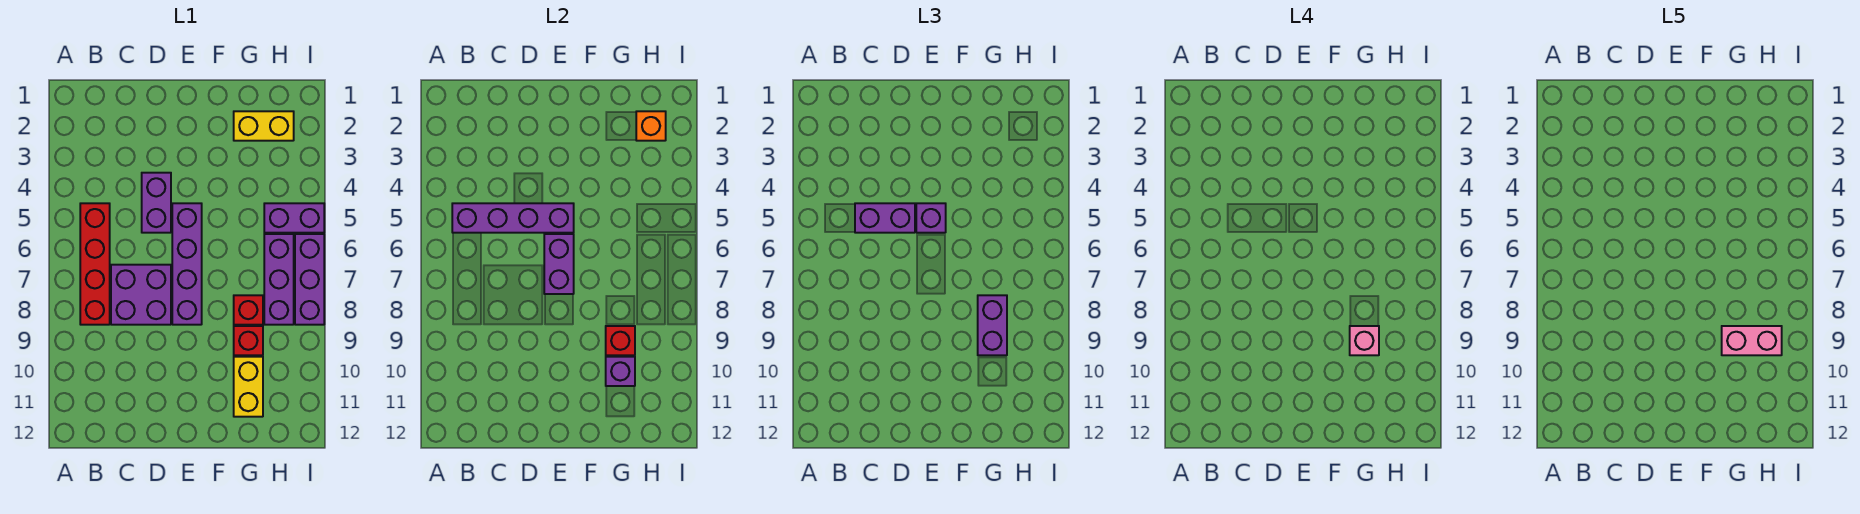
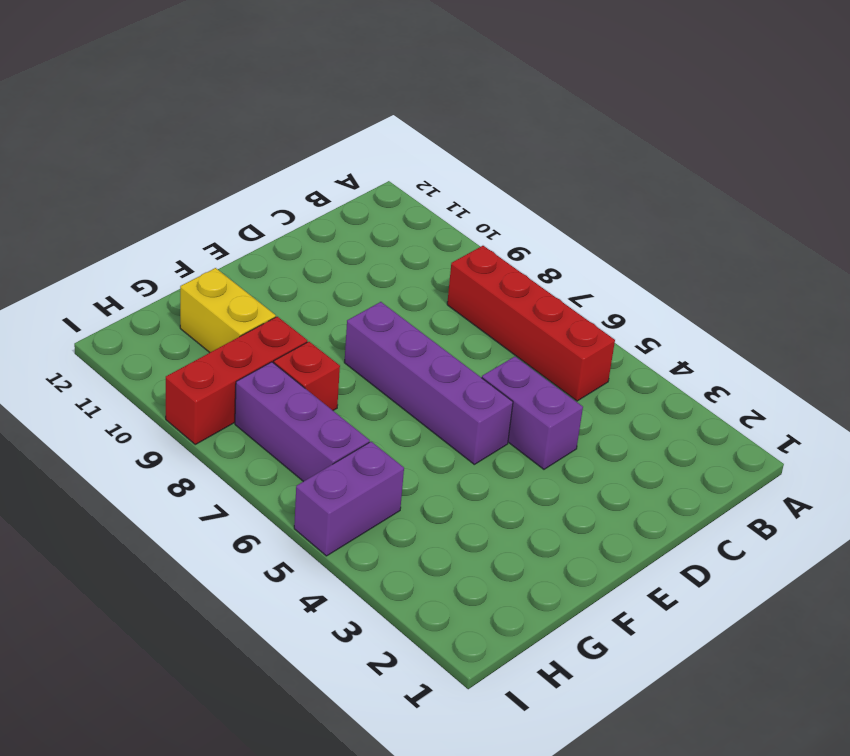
red brick G9:I9 level 1 -> red brick G9 level 1
none -> purple brick C7:D8 level 1
none -> yellow brick G2:H2 level 1
none -> purple brick I6:I8 level 1

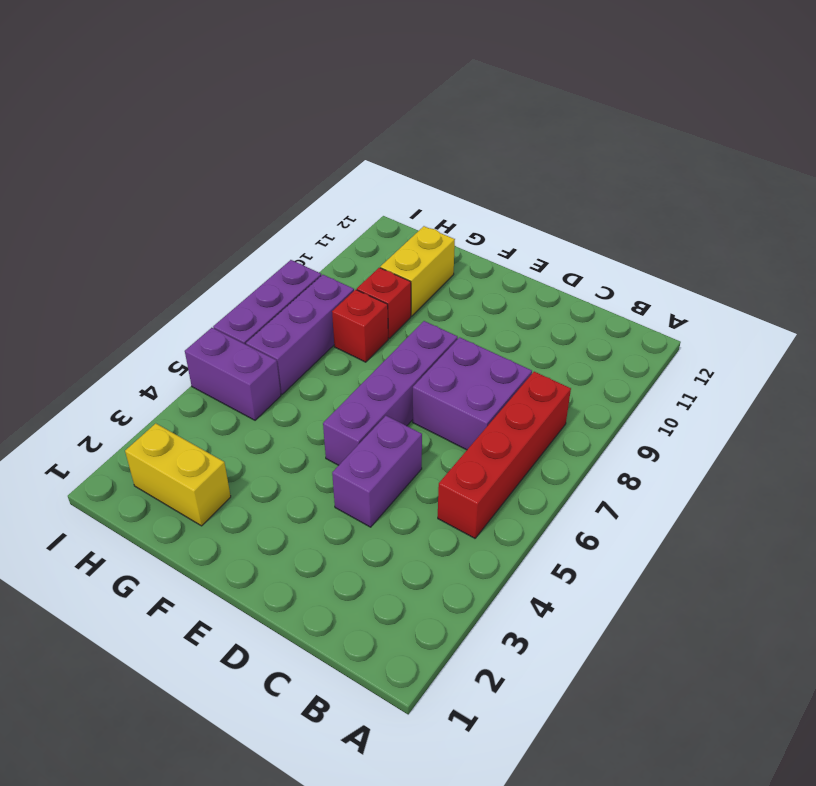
none -> purple brick B5:E5 level 2
none -> purple brick E6:E7 level 2
none -> red brick G9 level 2

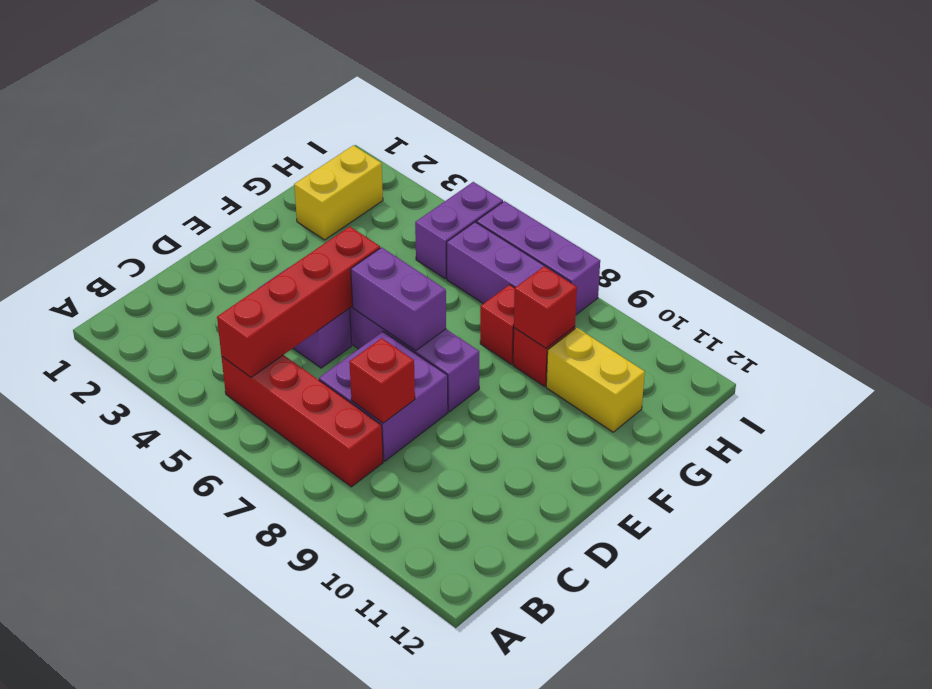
red brick B5:E5 level 2 -> purple brick B5:E5 level 2
red brick C8 level 2 -> none
none -> purple brick G10 level 2
none -> orange brick H2 level 2
none -> purple brick C5:D5 level 3

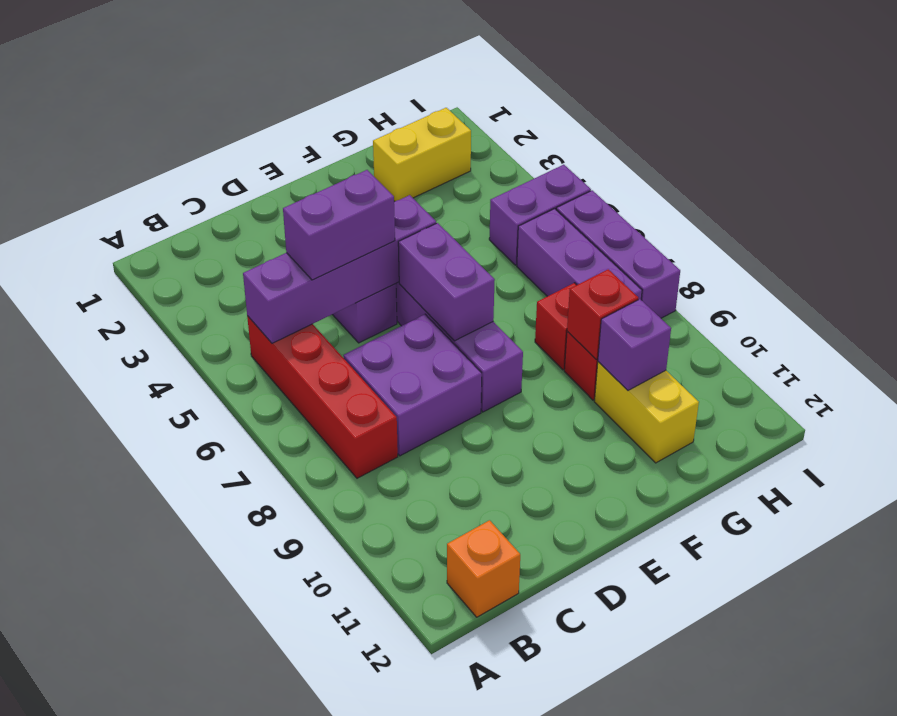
orange brick B12 level 1 -> orange brick H2 level 2
none -> purple brick E5 level 3
none -> purple brick G8:G9 level 3
none -> pink brick G9 level 4

